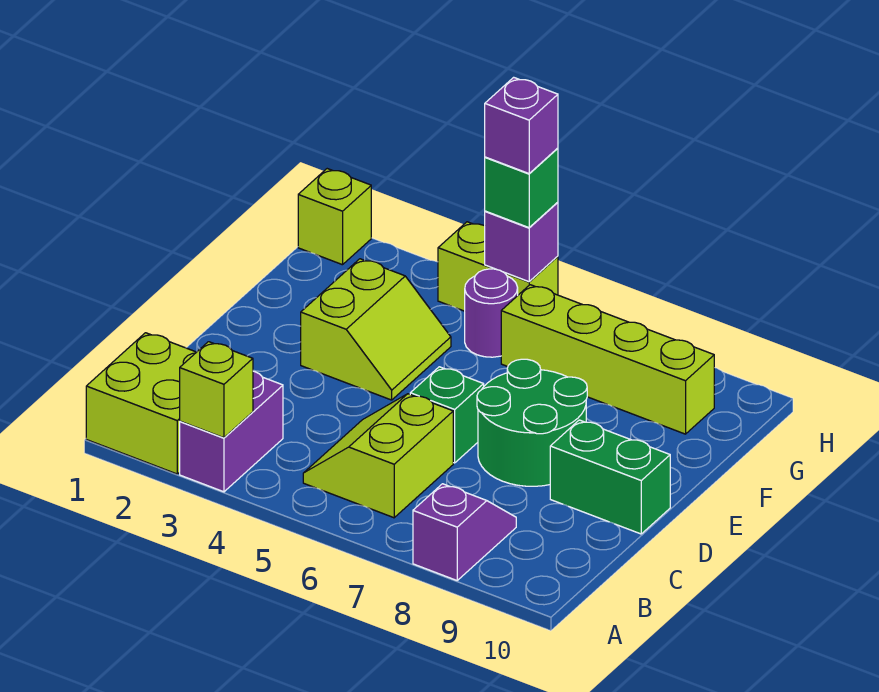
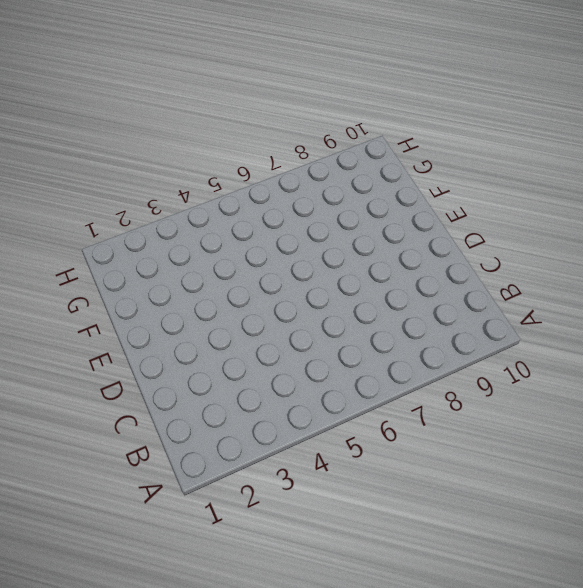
none -> lime brick A1:B2 level 1
none -> purple brick A3:B3 level 1
none -> purple slope A8:B8 level 1 top A

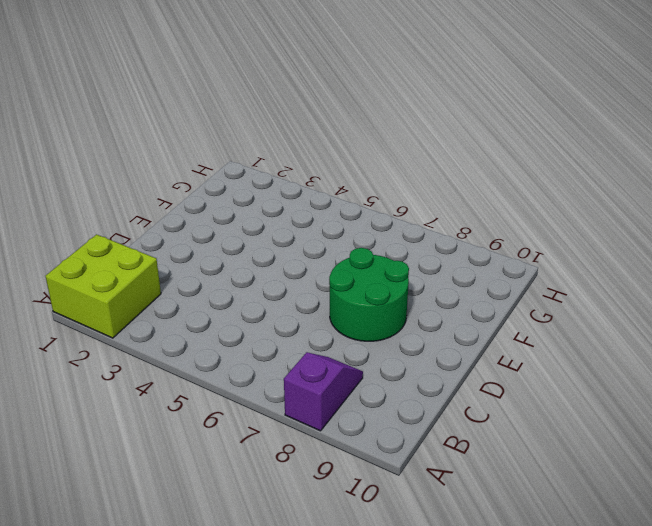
none -> purple brick A3:B3 level 1
none -> lime slope B5:C6 level 1 top 6
none -> green brick D6 level 1

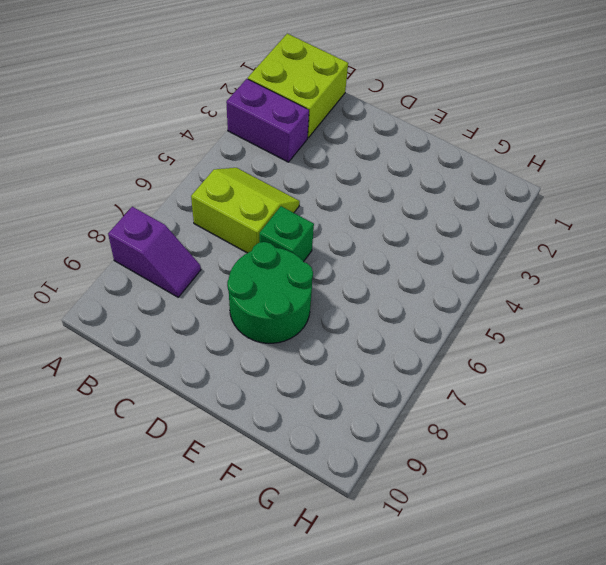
none -> green brick D9:D10 level 1
none -> lime slope E3:F4 level 1 top 3
none -> purple round brick G5 level 1

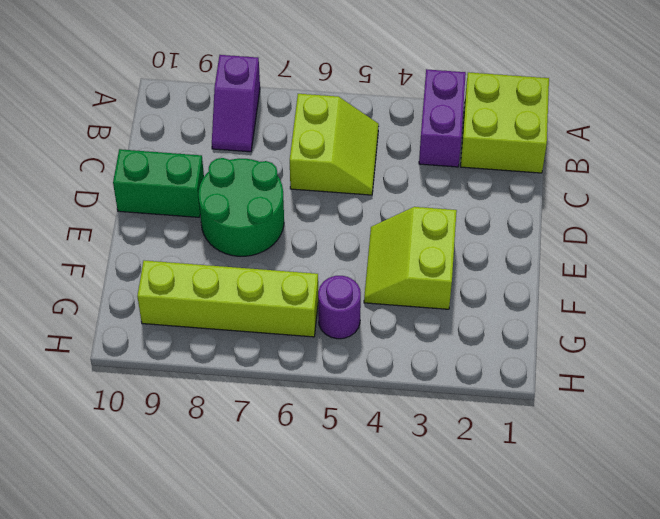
none -> green brick D6 level 1
none -> lime brick H1 level 1
none -> lime brick H4:H5 level 1

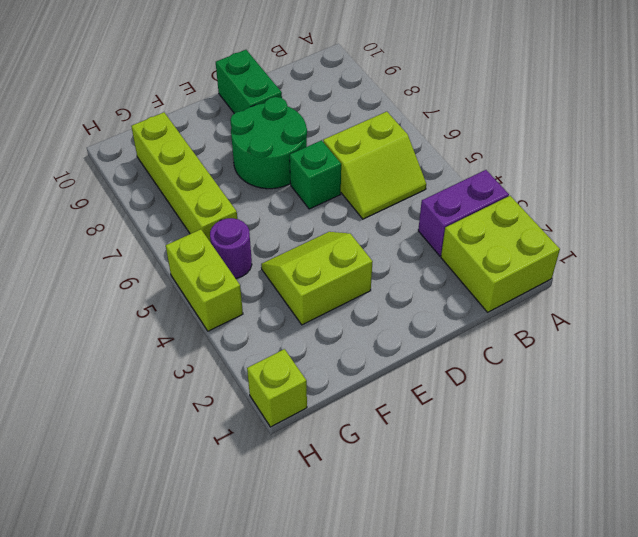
none -> purple slope A8:B8 level 1 top A
none -> lime brick A3 level 2
none -> purple brick H5 level 2

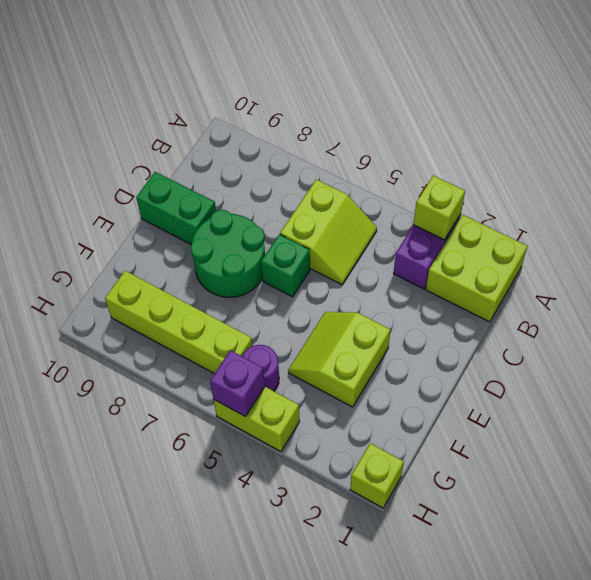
none -> purple slope A8:B8 level 1 top A
none -> green brick H5 level 3
none -> purple brick H5 level 4

